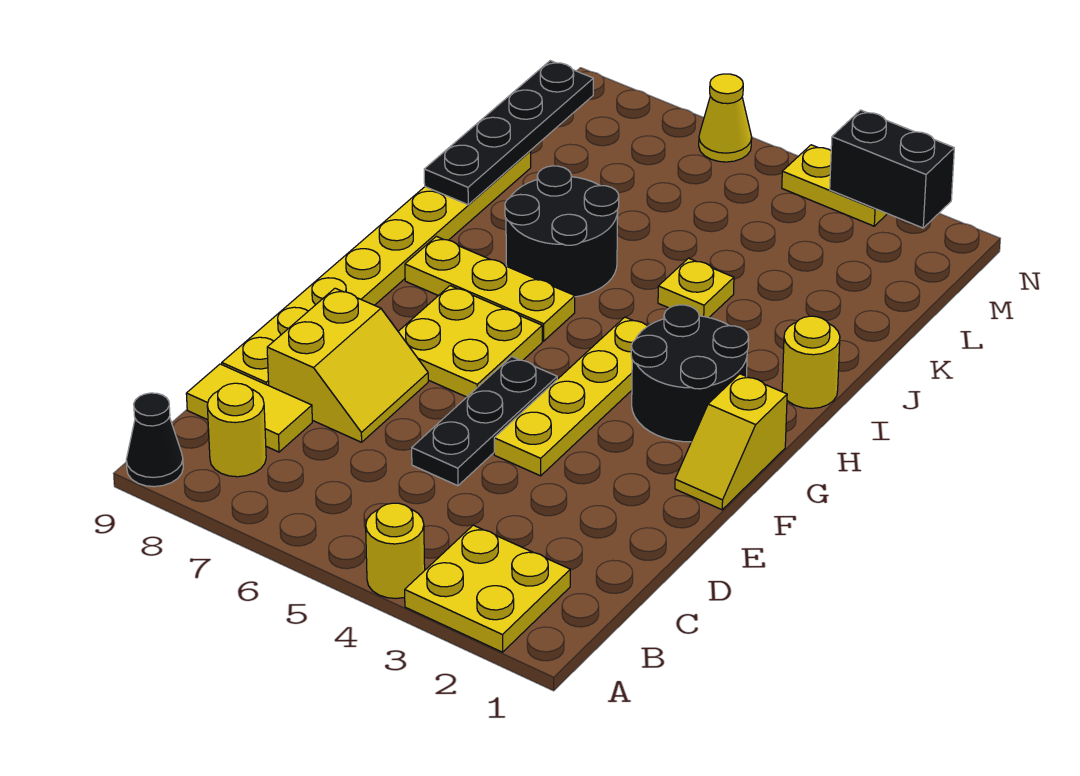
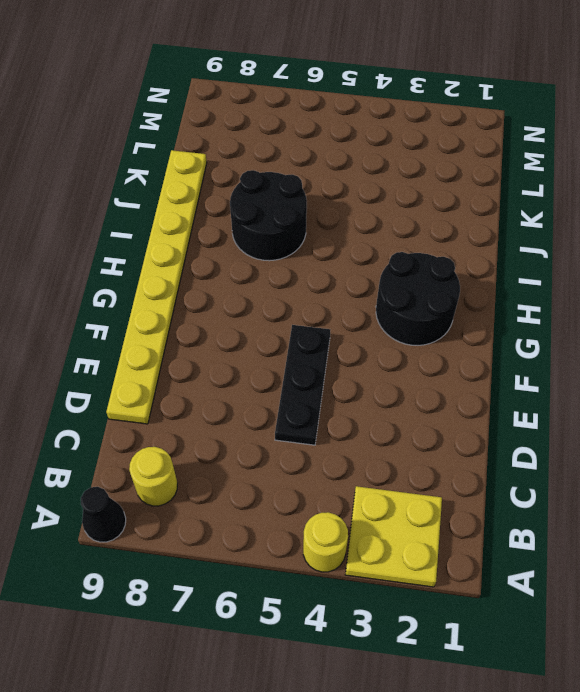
none -> yellow tile C8:C9 level 1
none -> yellow slope D7:E8 level 1 top 8
none -> yellow plate E4:H4 level 1

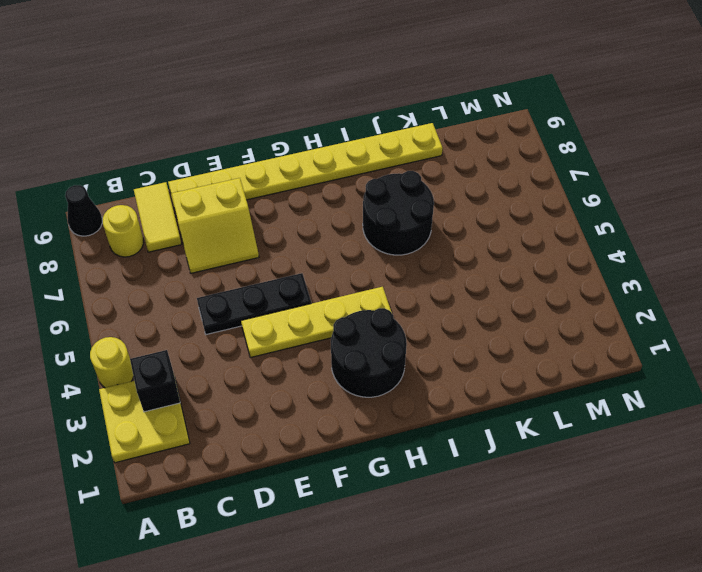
black brick B3 level 2 -> none
none -> yellow slope F1:G1 level 1 top G
none -> yellow plate F6:G7 level 1
none -> yellow plate H6:H8 level 1

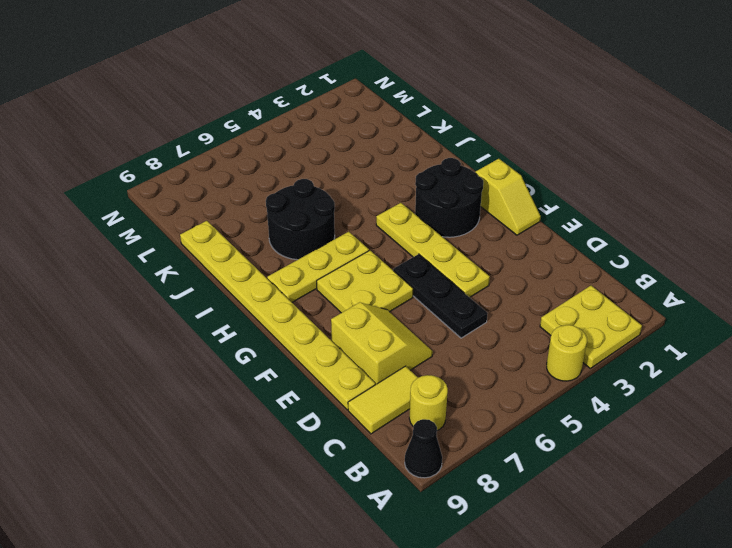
none -> yellow round brick I1 level 1
none -> yellow plate J4 level 1
none -> yellow plate N3:N4 level 1

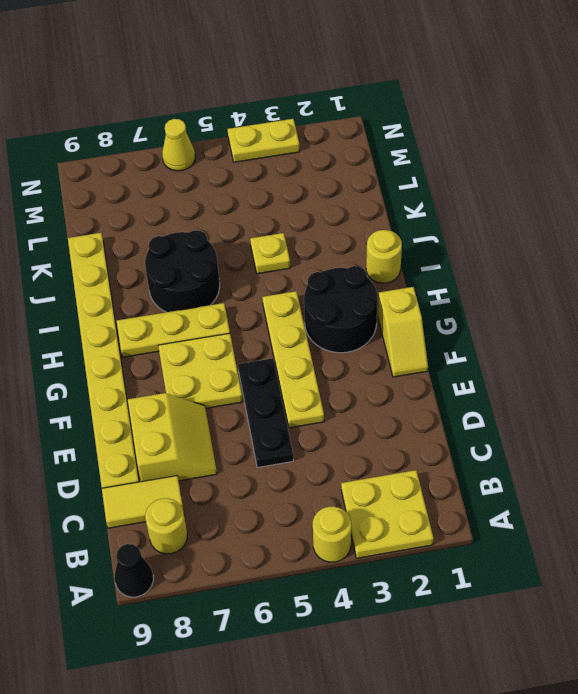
none -> black plate J9:M9 level 2
none -> black brick N2:N3 level 2

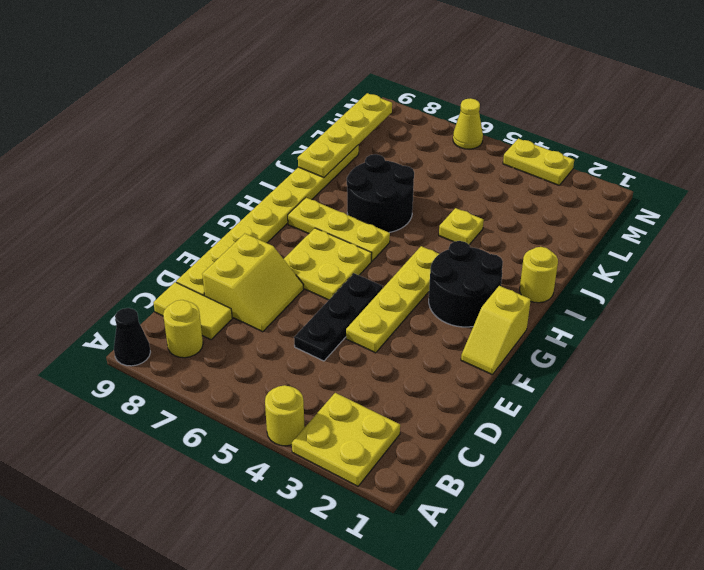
yellow plate J9:M9 level 2 -> black plate J9:M9 level 2
none -> black brick N2:N3 level 2

